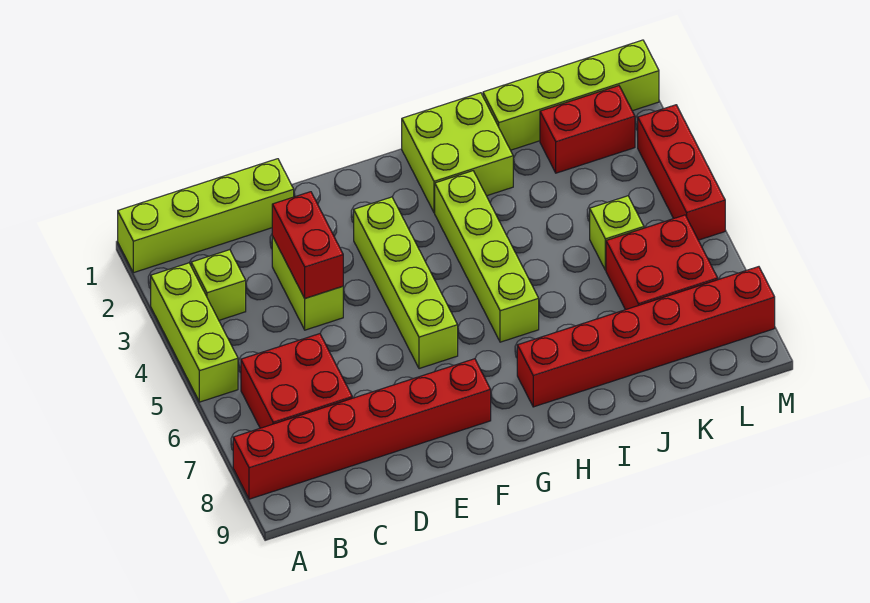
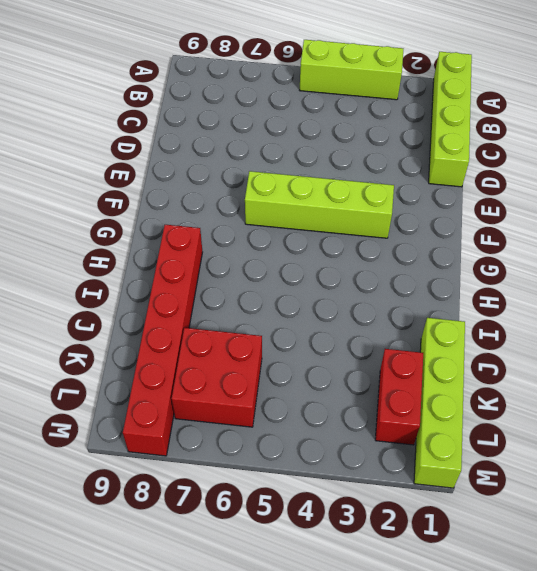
none -> red brick A8:F8 level 1
none -> lime brick B3 level 1
none -> red brick B6:C7 level 1

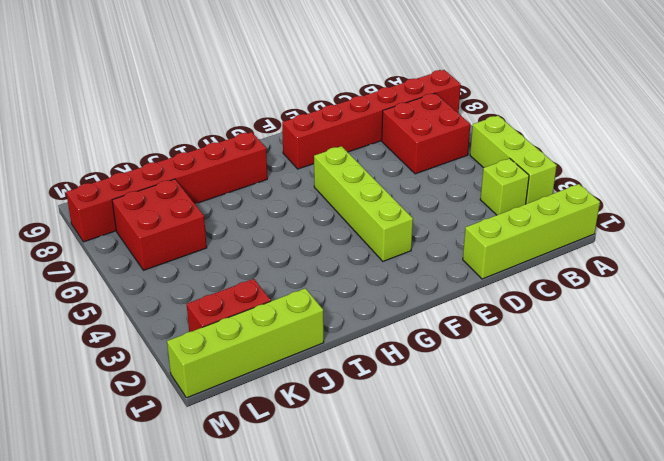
none -> lime brick D3:D4 level 1
none -> lime brick H1:I2 level 1
none -> lime brick H3:H6 level 1

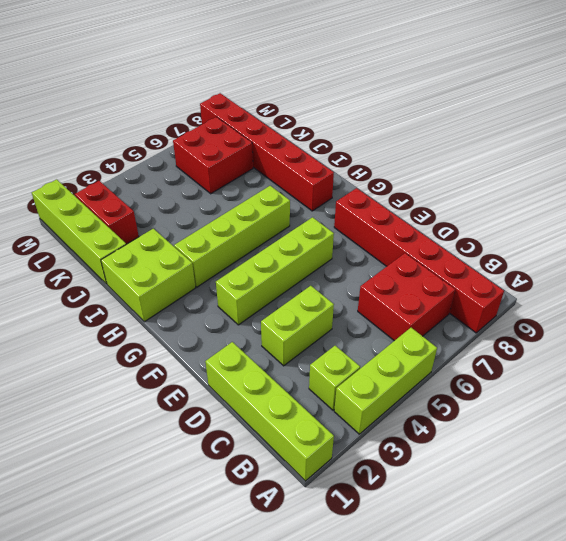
none -> lime brick K5 level 1
none -> red brick M3:M5 level 1
none -> red brick D3:D4 level 2

